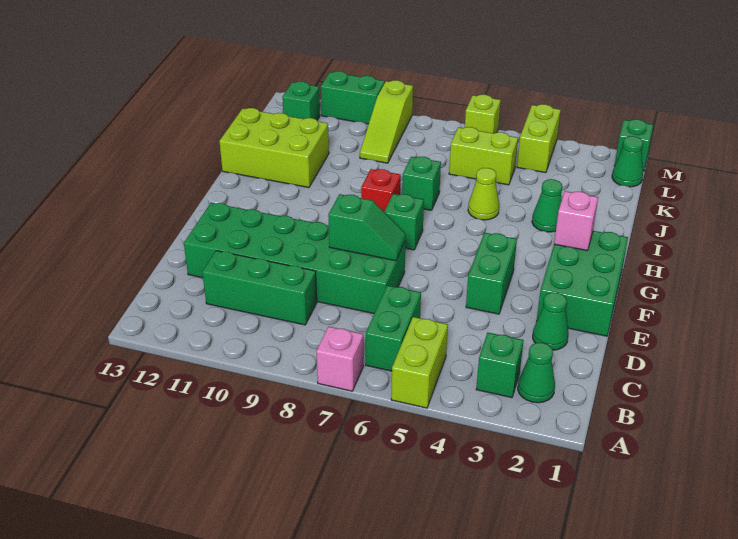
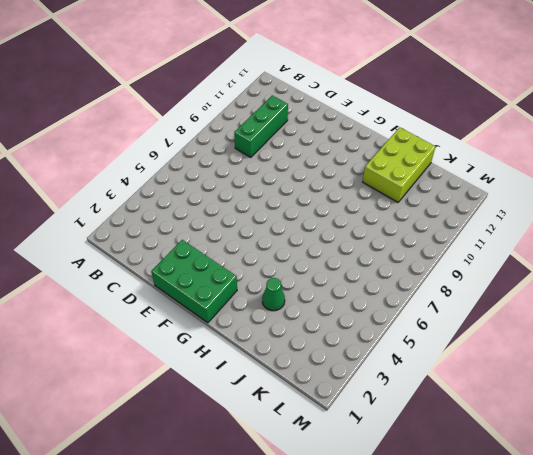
none -> lime brick A5:B5 level 1
none -> pink brick A7 level 1
none -> green cone B2 level 1

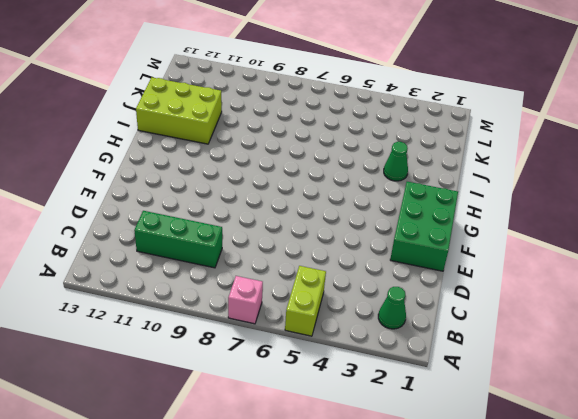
none -> green brick B3 level 1
none -> green brick B6:C6 level 1
none -> green cone D2 level 1

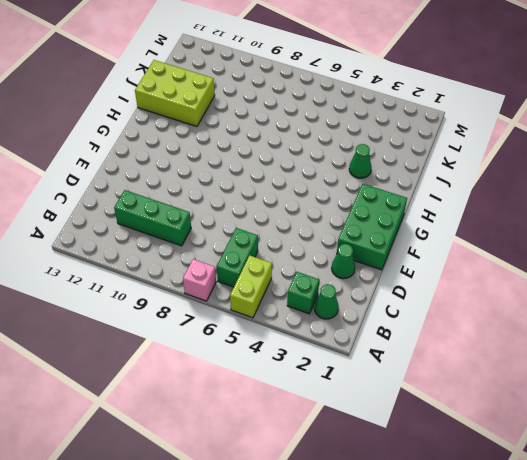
none -> green brick D7:E12 level 1
none -> green brick E4:F4 level 1
none -> green brick G7 level 1

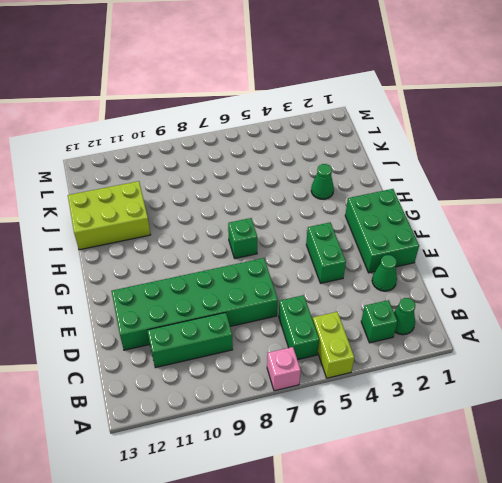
none -> red brick H8 level 1
none -> lime cone I5 level 1
none -> green brick I7 level 1

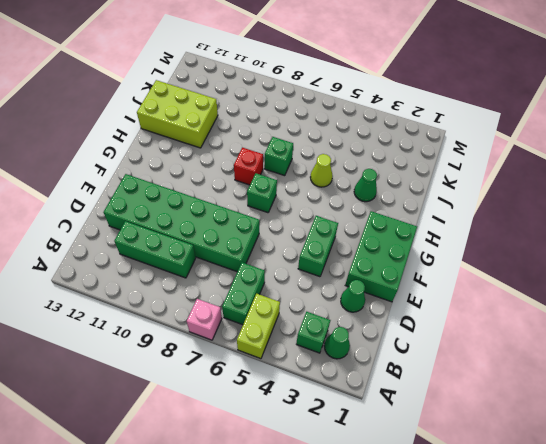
none -> lime brick K5:K6 level 1
none -> lime slope K9:M9 level 1 top M
none -> green cone L1 level 1

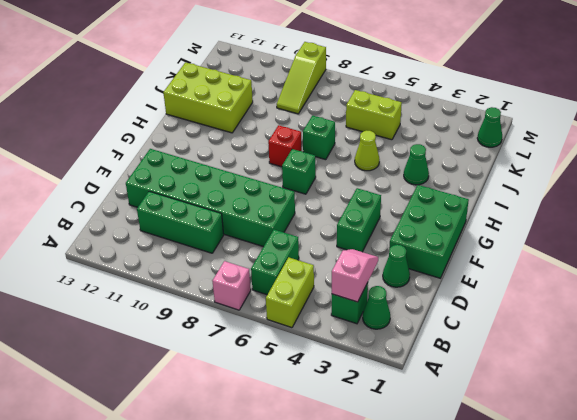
pink slope B3:C3 level 2 top B -> none
none -> lime brick L4:M4 level 1
none -> green brick L12 level 1
none -> green brick M1 level 1

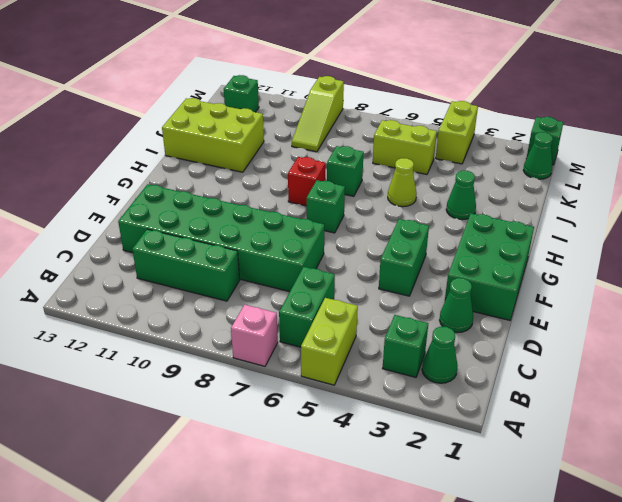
none -> lime brick M6 level 1
none -> green brick M10:M11 level 1
none -> green slope E7:E8 level 2 top 8

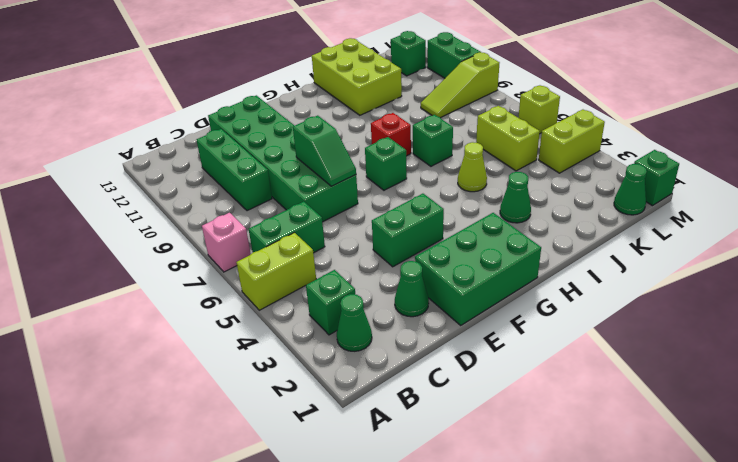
none -> pink brick G2 level 2

